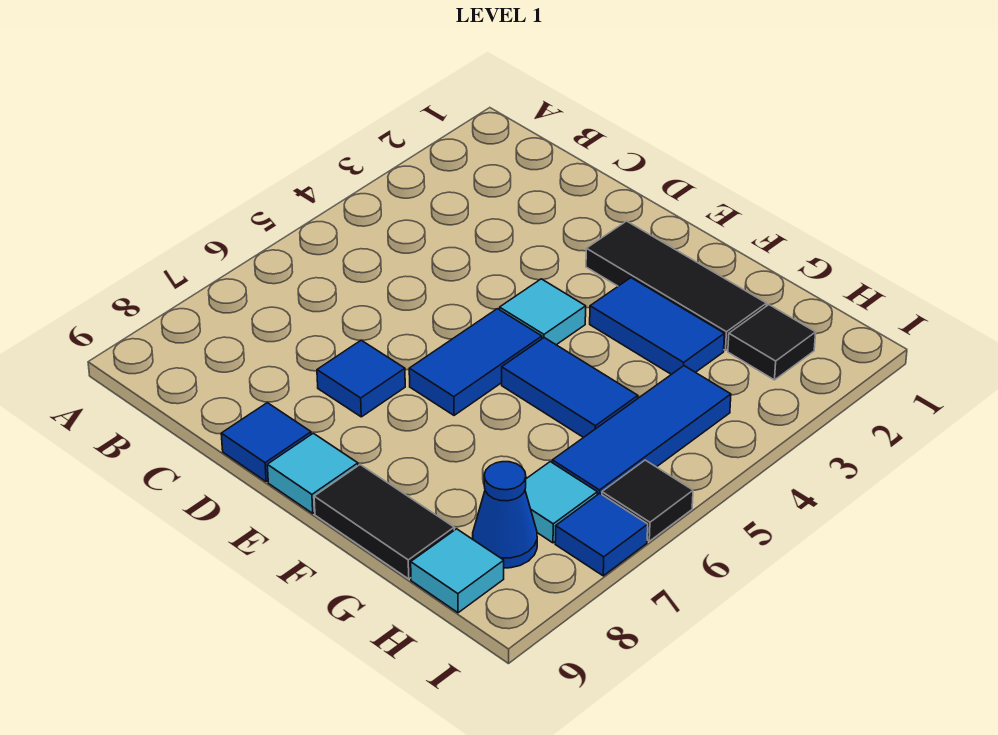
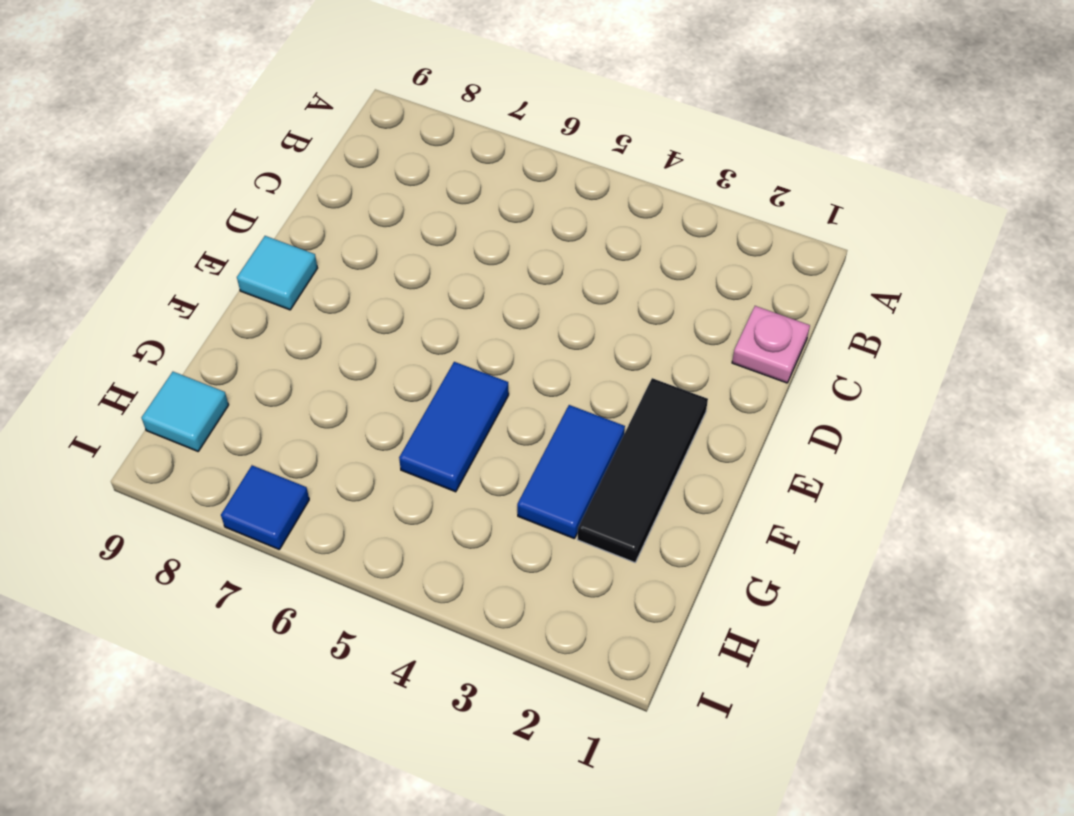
pink plate C1 level 1 -> none
none -> blue tile D7 level 1
none -> blue tile D9 level 1
none -> cyan tile E4 level 1

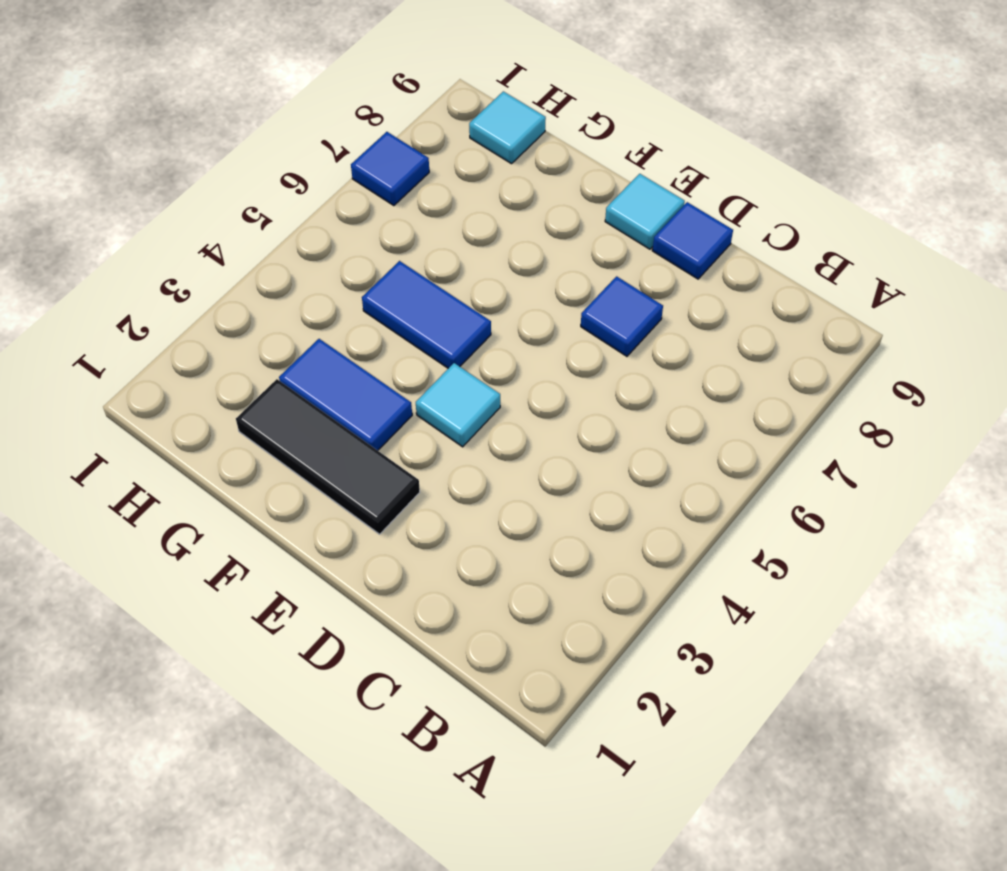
none -> blue tile E5:E6 level 1
none -> black tile F9:G9 level 1
none -> black tile H2 level 1

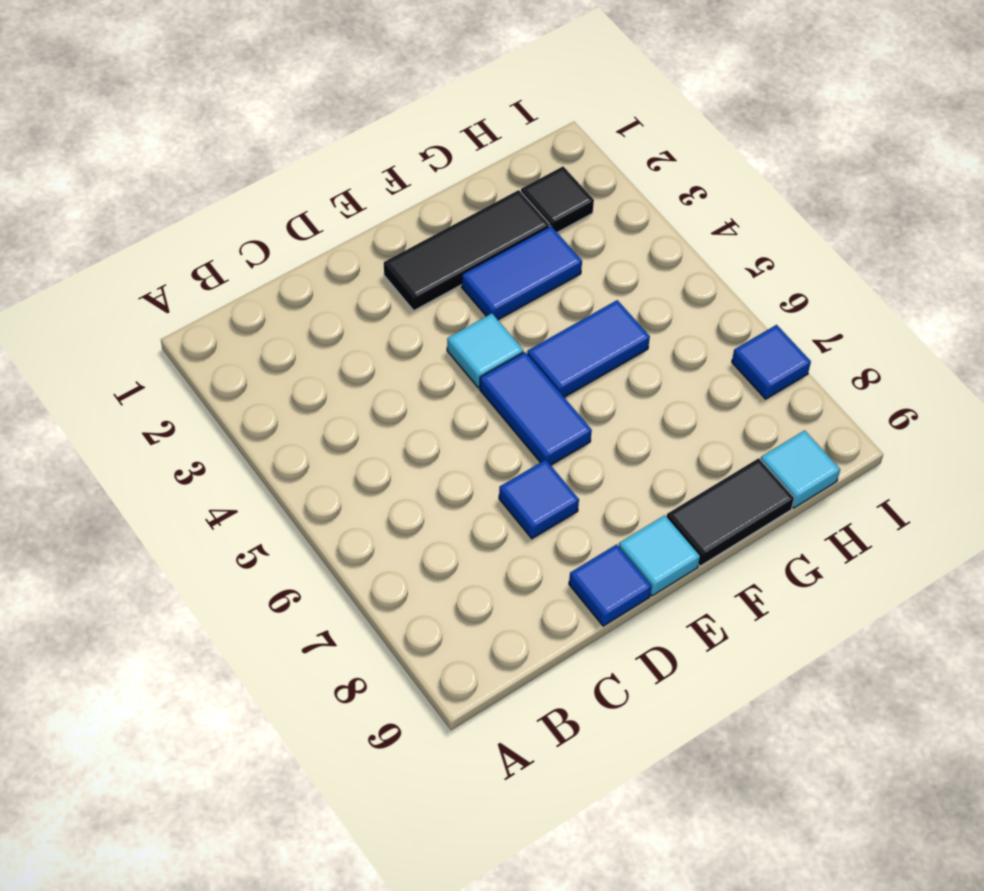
none -> blue tile H4:H6 level 1
none -> cyan tile H7 level 1
none -> blue cone H8 level 1

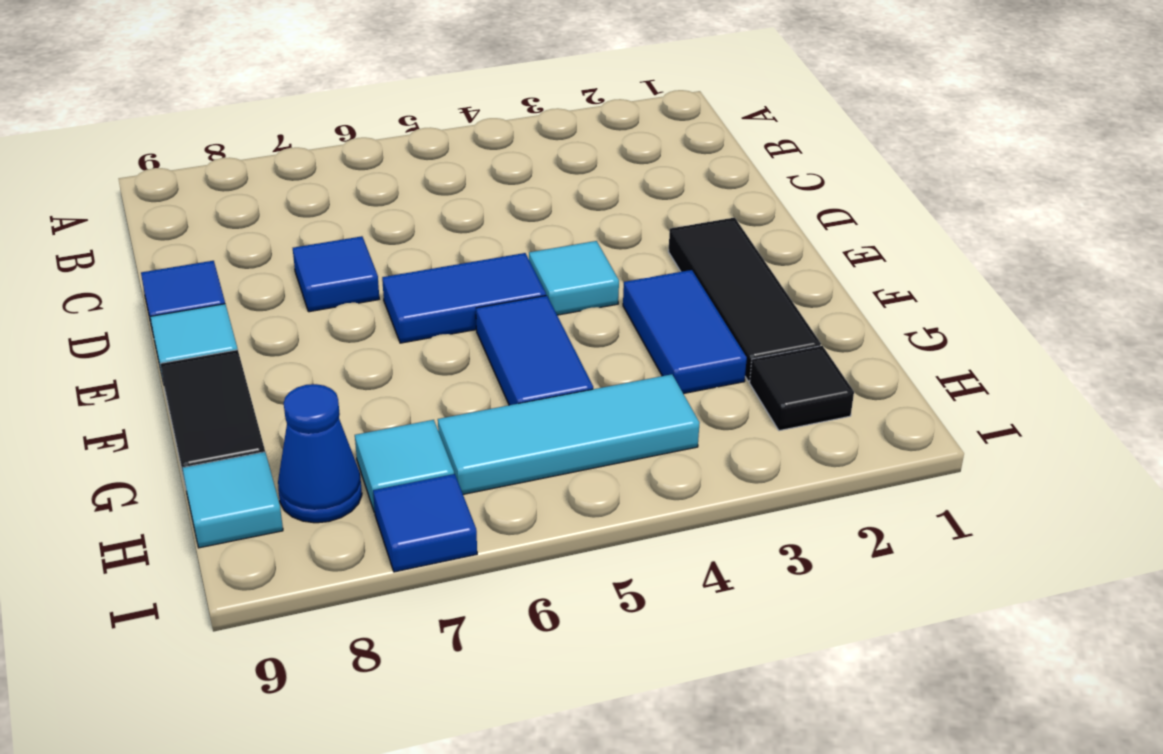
cyan tile H4:H6 level 1 -> blue tile H4:H6 level 1
none -> black tile I6 level 1

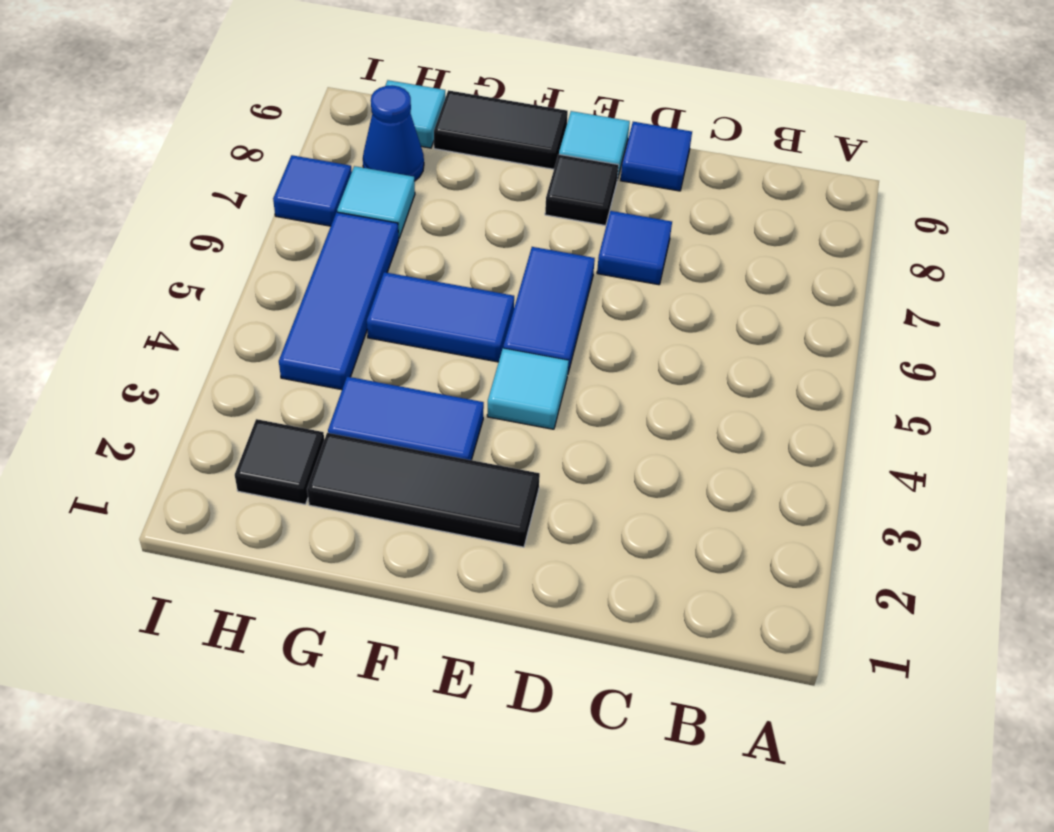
black tile E8 level 1 -> black tile I6 level 1

